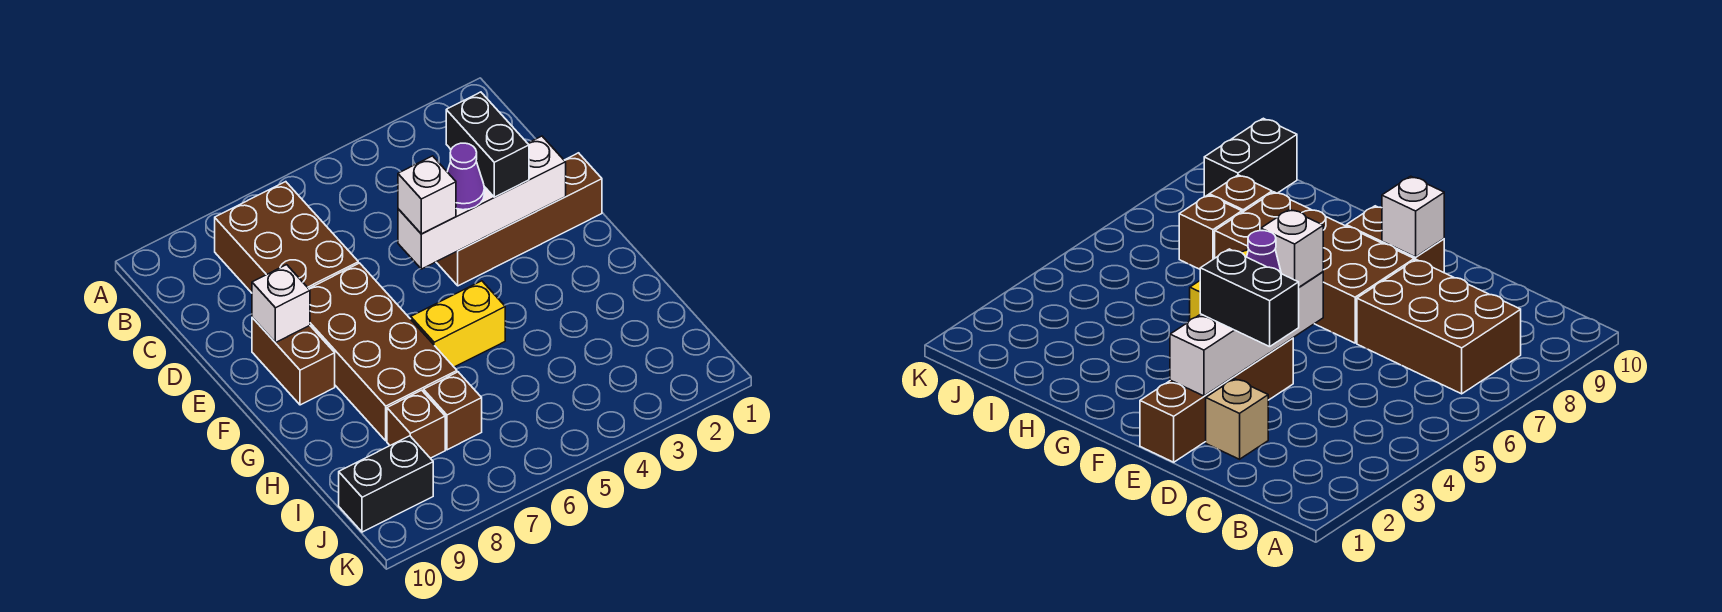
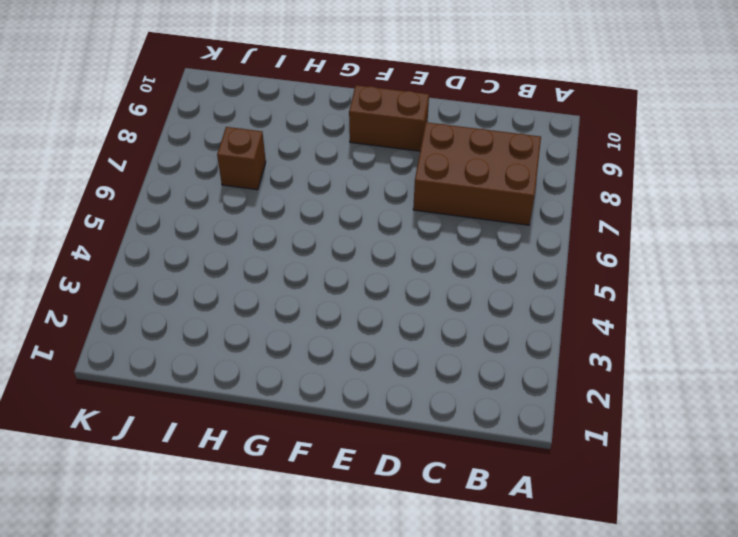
none -> tan brick D2 level 1
none -> brown brick E1:E4 level 1
none -> brown brick E7:H8 level 1

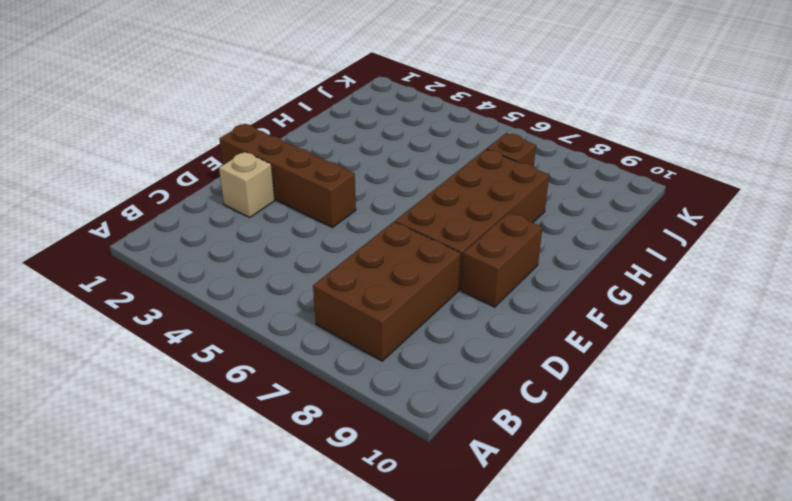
none -> yellow brick G5:G6 level 1
none -> brown brick I8 level 1
none -> black brick J9:J10 level 1

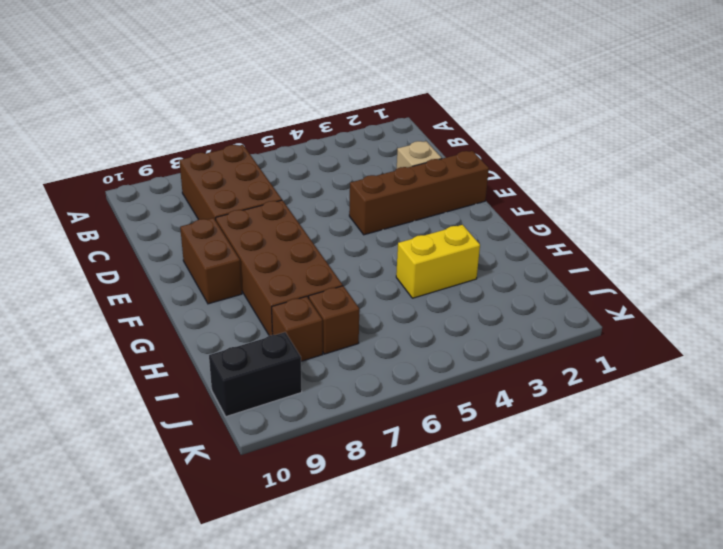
yellow brick H3:H4 level 1 -> yellow brick G5:G6 level 1
none -> white brick E2:E5 level 2
none -> white brick E9 level 2
none -> black brick D3:E3 level 3

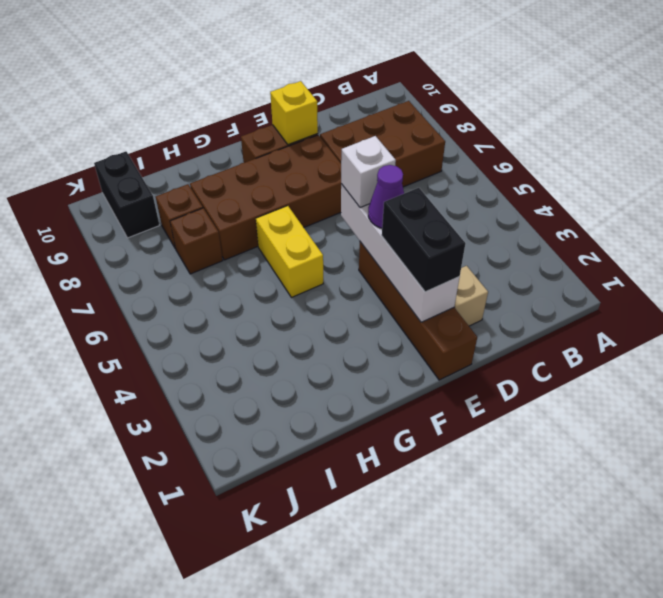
black brick E2:E3 level 3 -> black brick D3:E3 level 3
yellow brick E9 level 2 -> white brick E9 level 2

